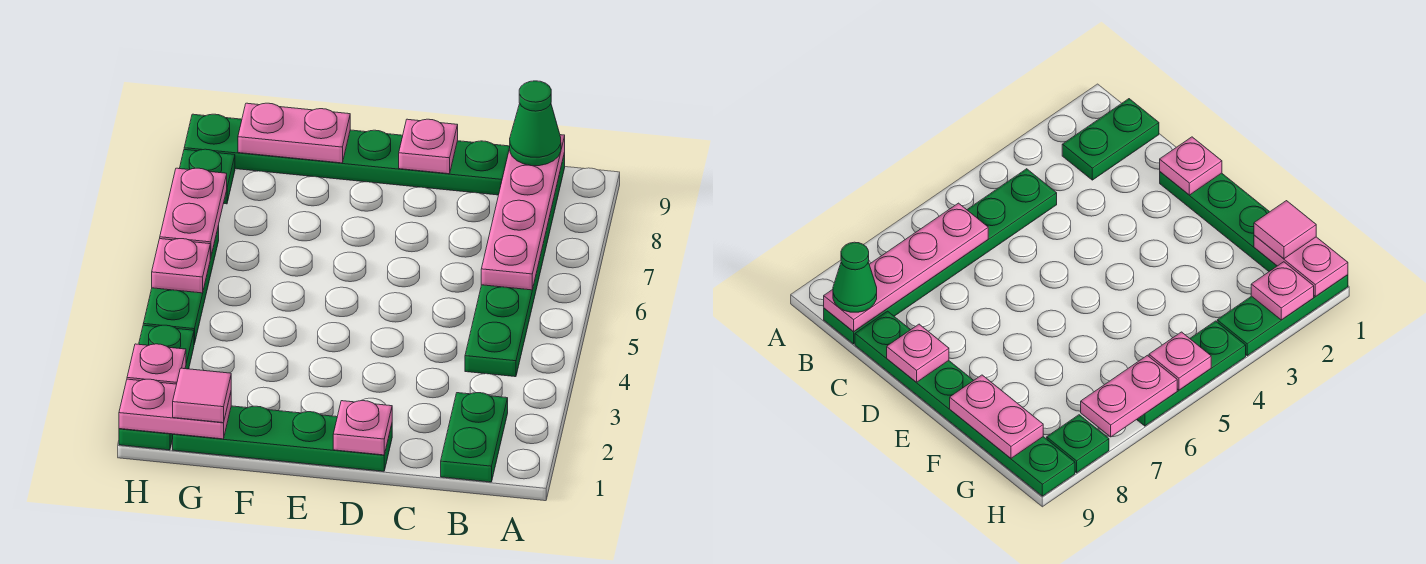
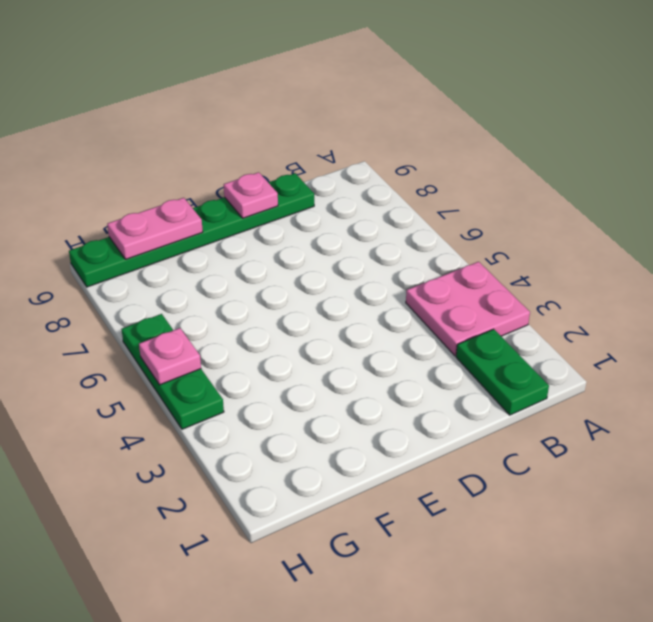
pink plate A3:B4 level 1 -> green plate B4:B9 level 1
none -> green plate D1:G1 level 1
none -> green plate H1:H3 level 1
none -> green plate H8 level 1

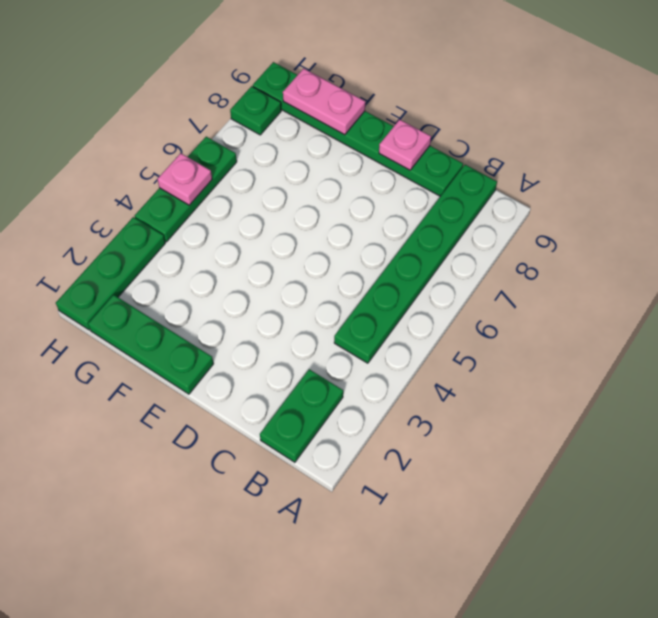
green plate E1:G1 level 1 -> green plate D1:G1 level 1
none -> pink plate B6:B9 level 2
none -> pink plate D1 level 2
none -> pink plate G1:H1 level 2

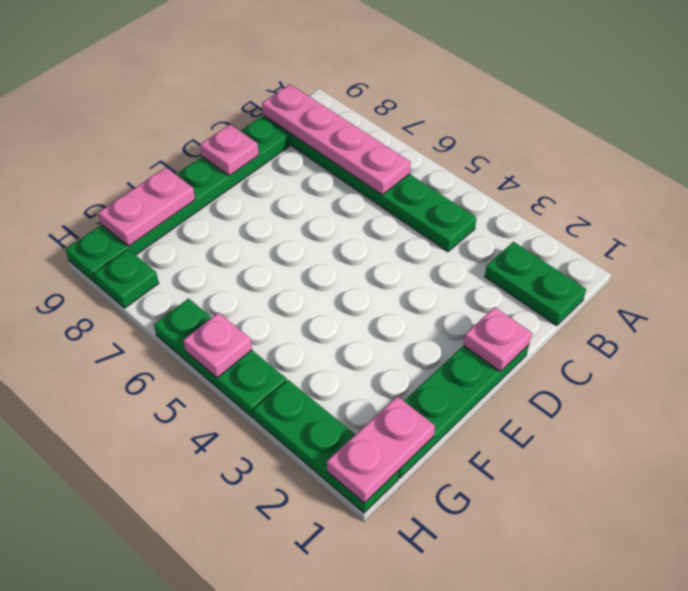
none -> pink plate H2 level 2
none -> pink plate H6:H7 level 2
none -> green cone B9 level 3

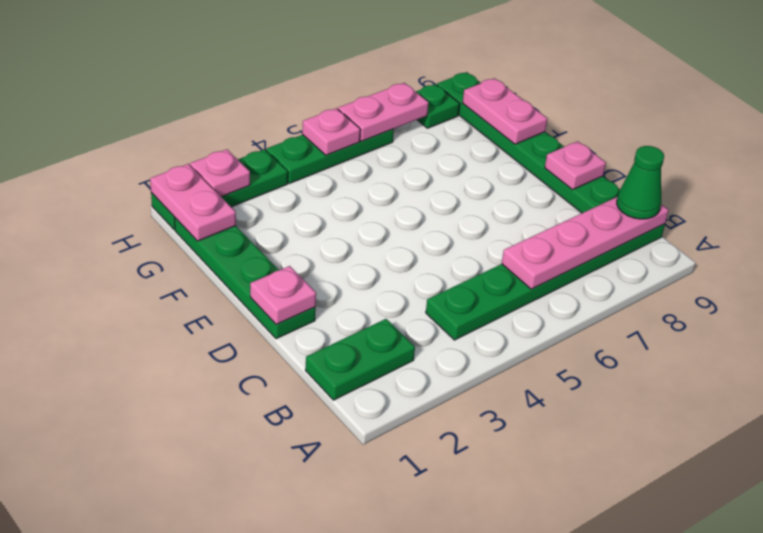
none -> pink tile G1 level 3

